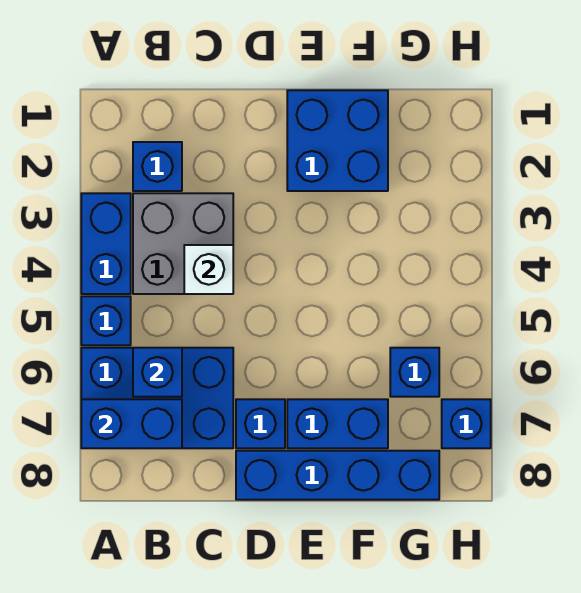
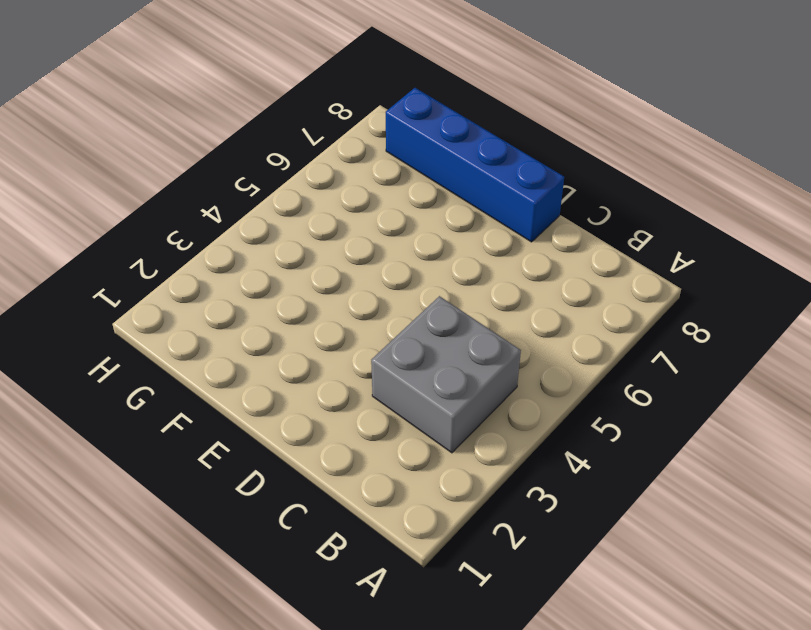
none -> blue brick A3:A4 level 1
none -> blue brick A5 level 1
none -> blue brick A6:C7 level 1

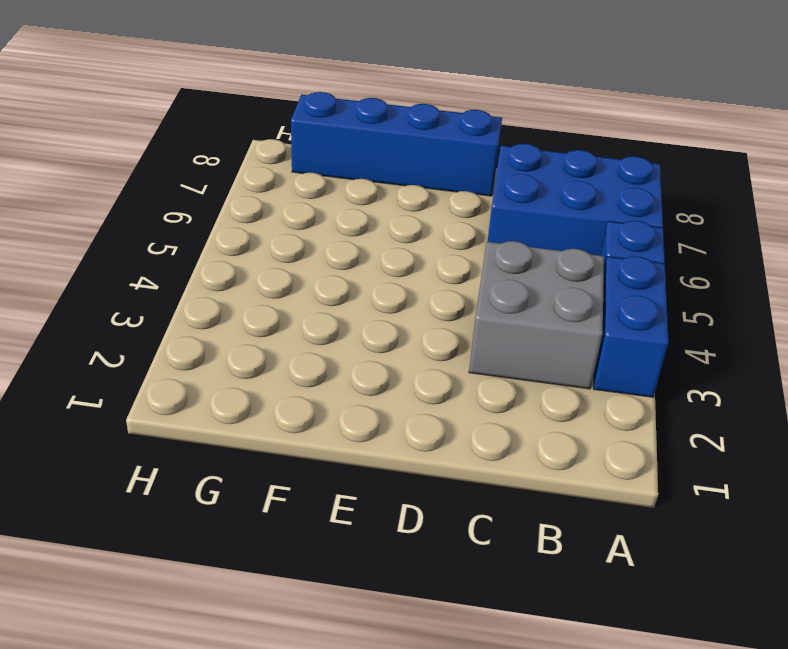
none -> blue brick B2 level 1
none -> blue brick D7 level 1
none -> blue brick E1:F2 level 1

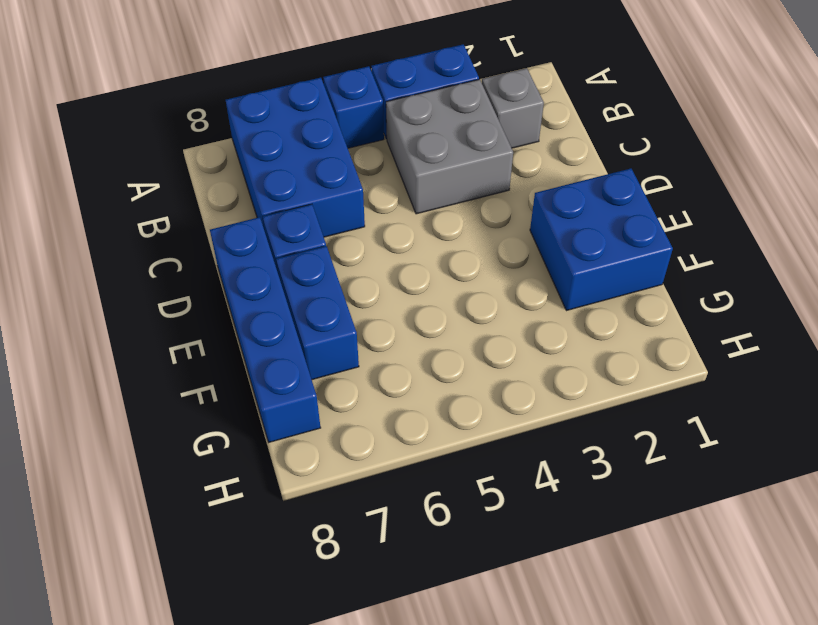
grey brick B2 level 1 -> blue brick B2 level 1
none -> blue brick G6 level 1
none -> blue brick H7 level 1
none -> blue brick A7:B7 level 2

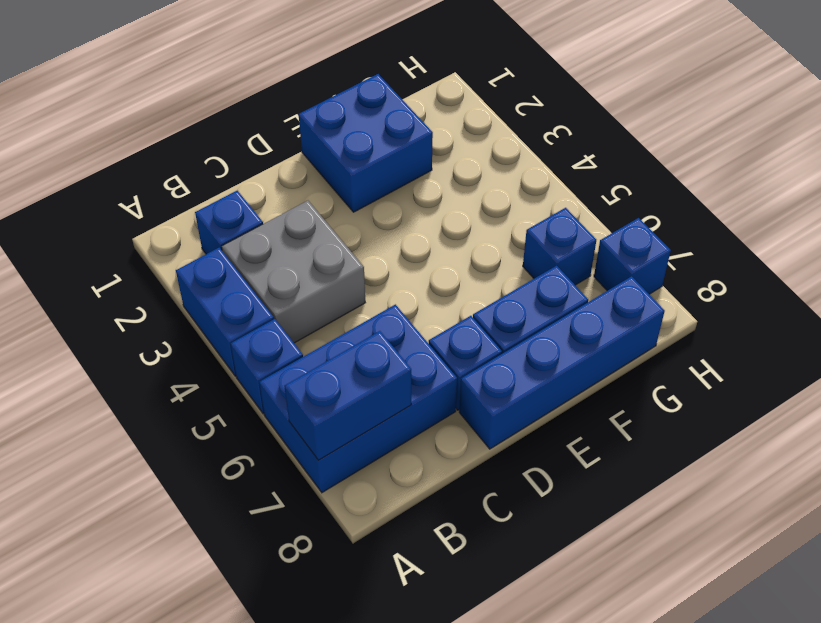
none -> blue brick B6 level 2
none -> white brick C4 level 2

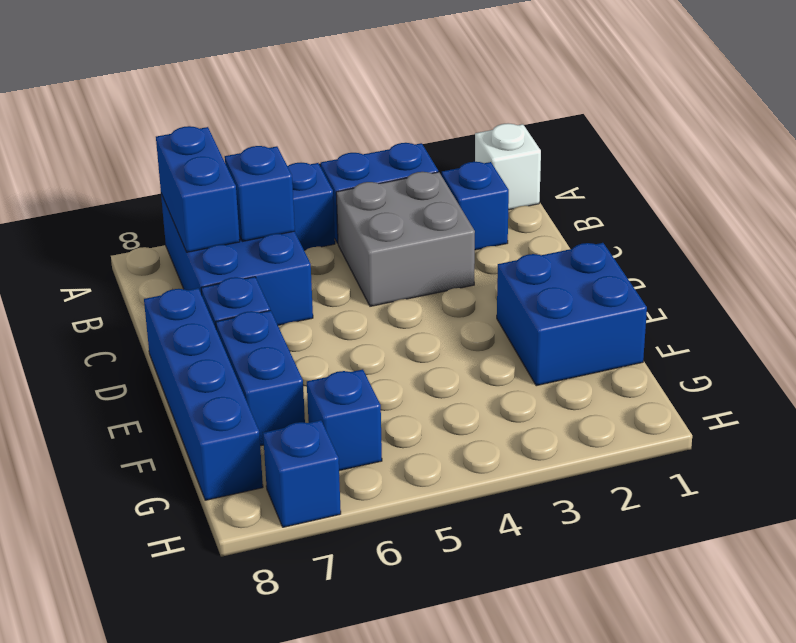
white brick A1 level 1 -> white brick C4 level 2

